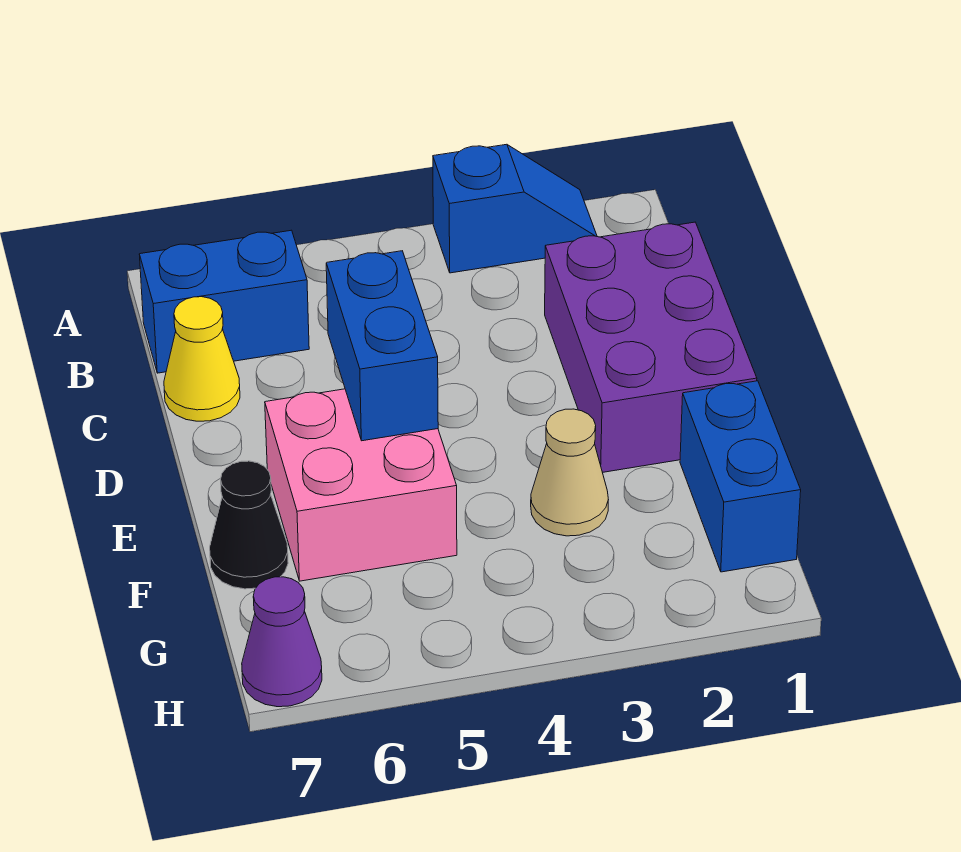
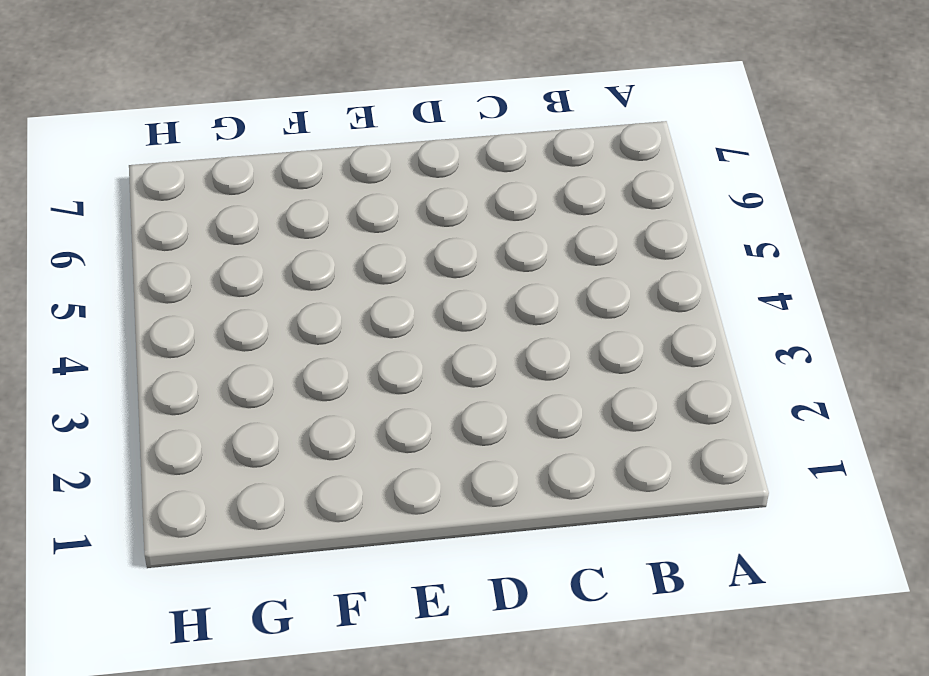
none -> blue slope A2:A3 level 1 top 3
none -> blue brick B6:B7 level 1

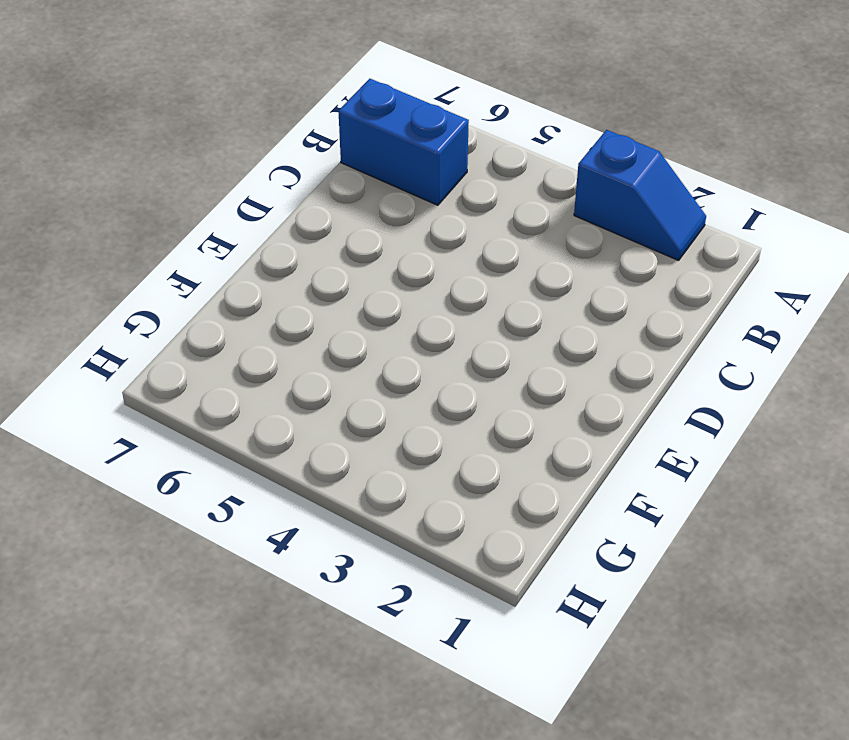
none -> purple brick C1:E2 level 1
none -> yellow cone C7 level 1

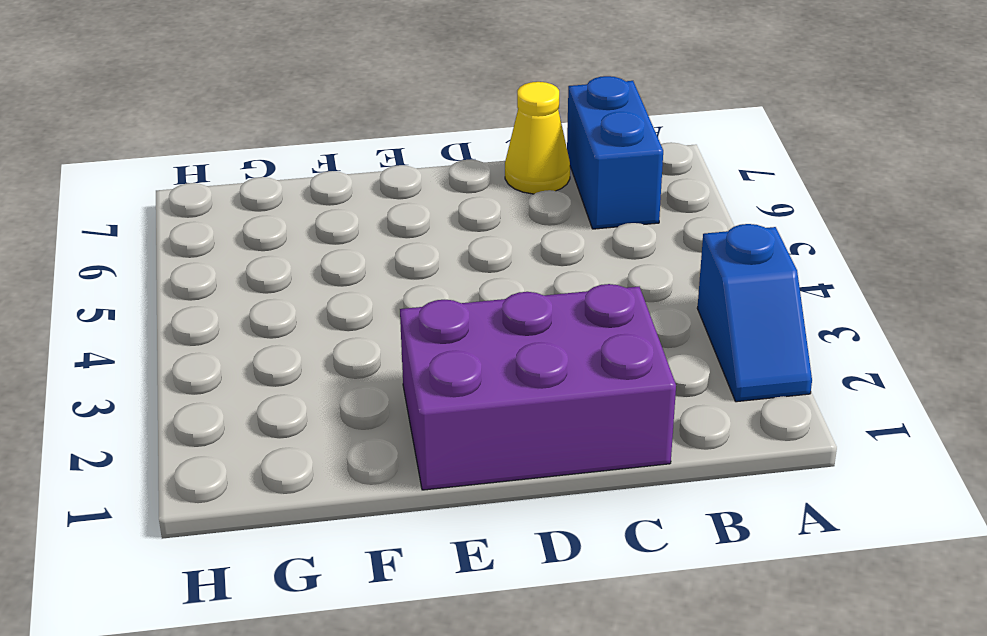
none -> pink brick E5:F6 level 1
none -> blue brick F1:G1 level 1

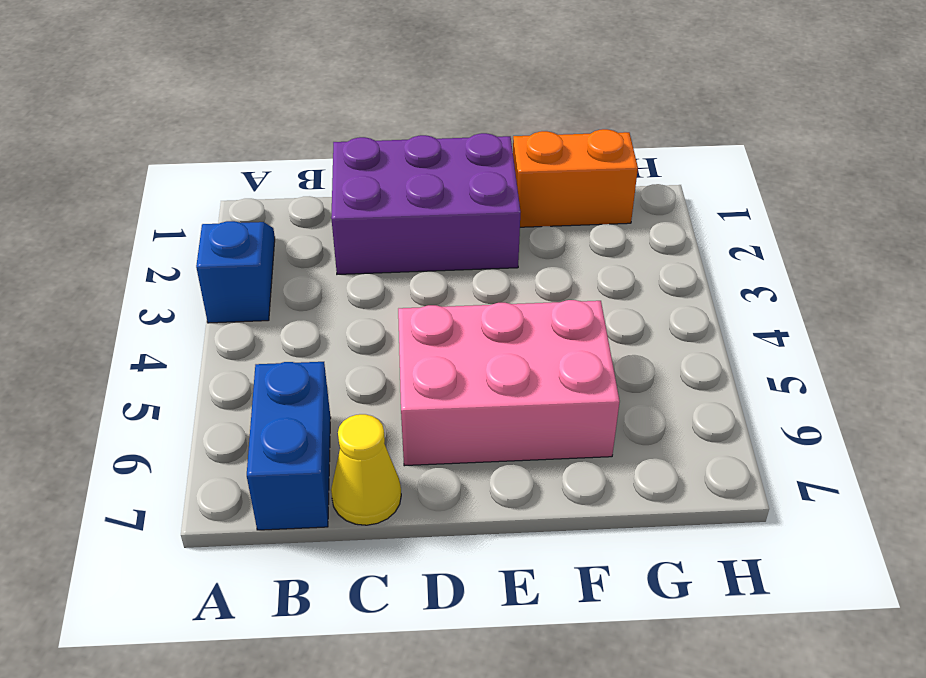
pink brick D5:F6 level 1 -> pink brick E5:F6 level 1
orange brick F1:G1 level 1 -> blue brick F1:G1 level 1
none -> tan cone F3 level 1
none -> black cone F7 level 1

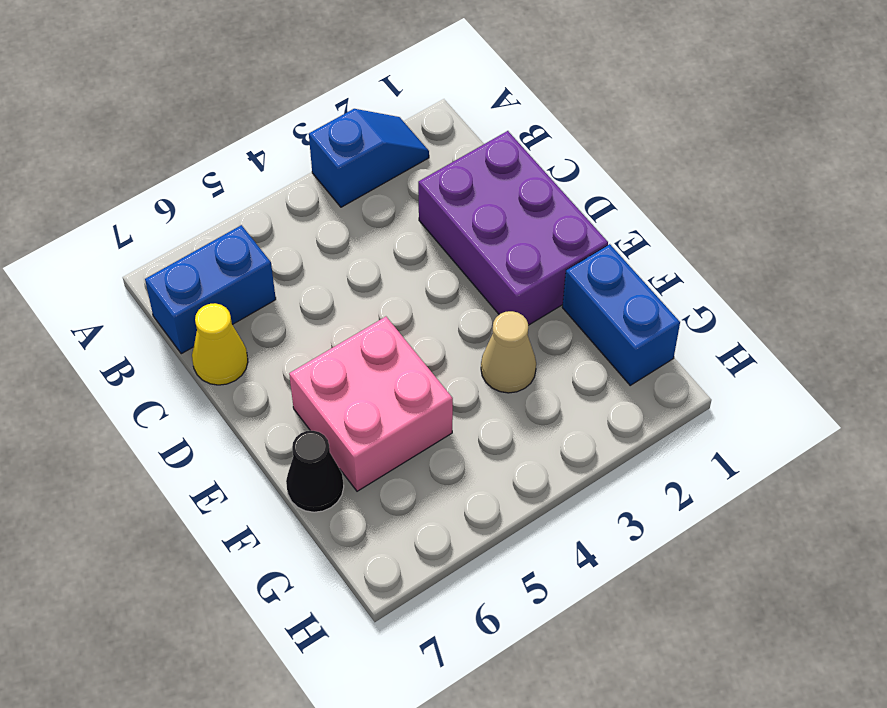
none -> purple cone H7 level 1
none -> blue brick D5:E5 level 2

